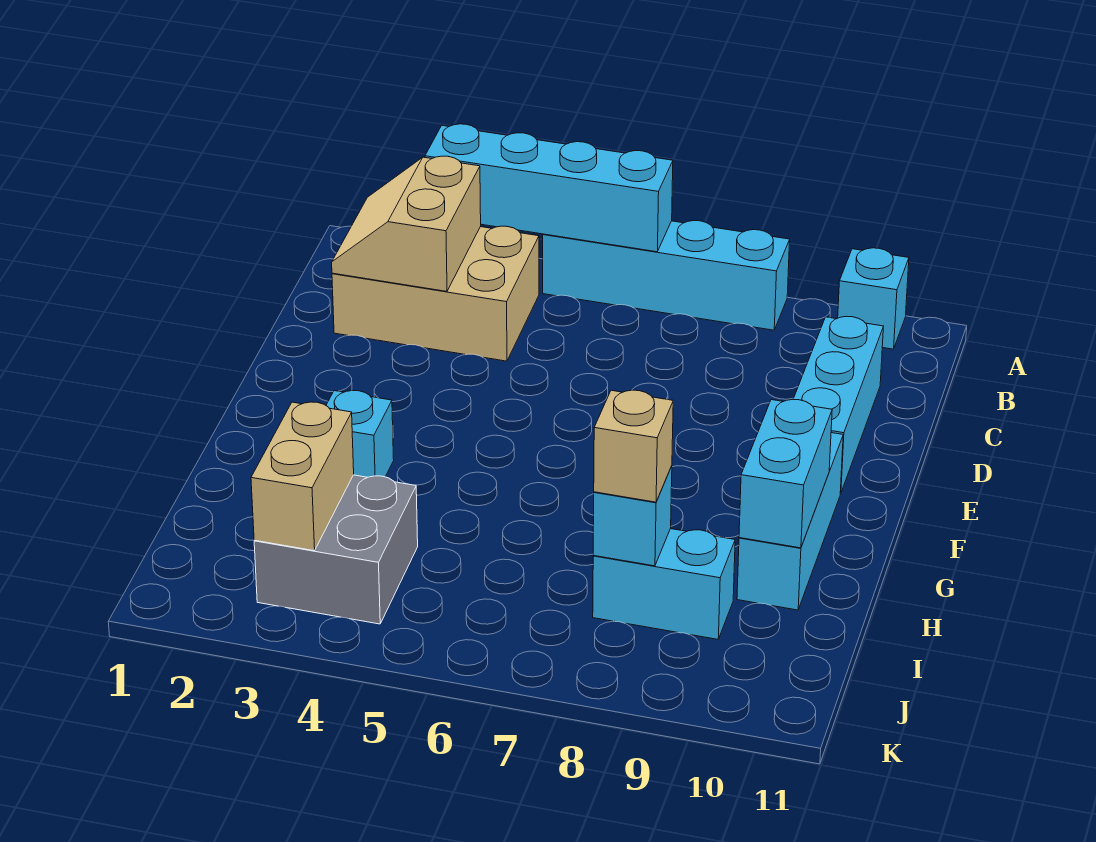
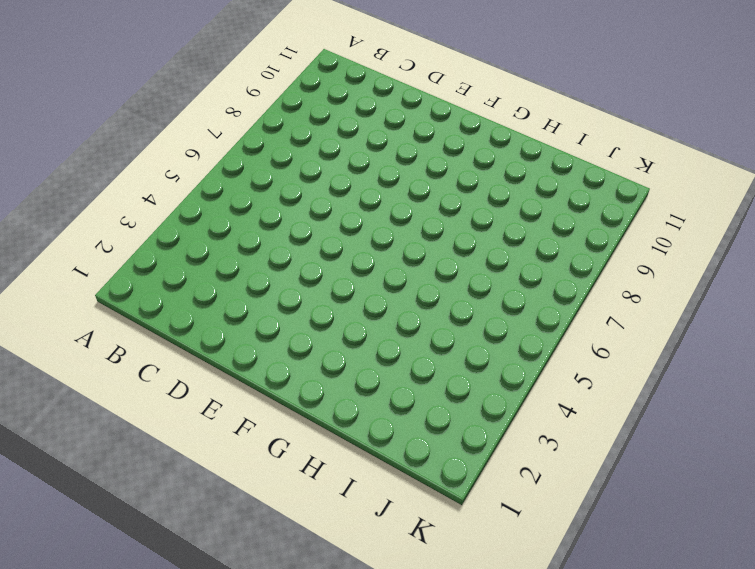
none -> cyan brick A5:A8 level 1
none -> cyan brick A10 level 1
none -> tan brick B2:C4 level 1

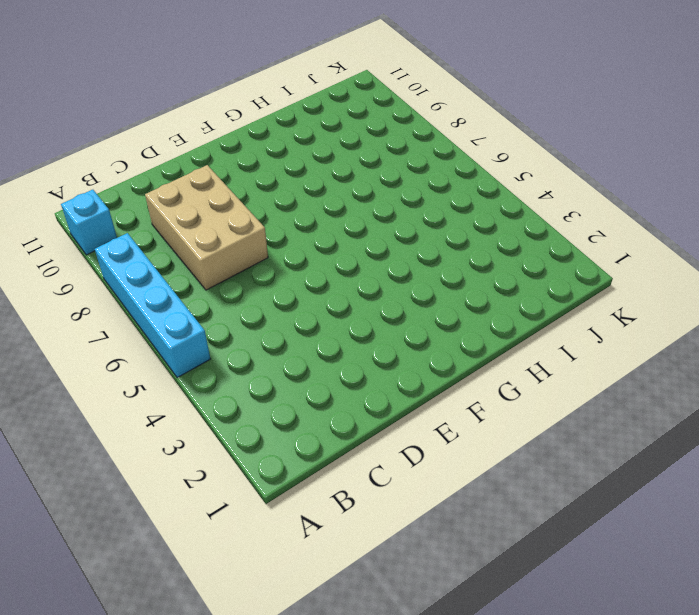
tan brick C7:D9 level 1 -> tan brick B2:C4 level 1
none -> cyan brick C10:E10 level 1
none -> cyan brick F10:H10 level 1
none -> cyan brick G3 level 1

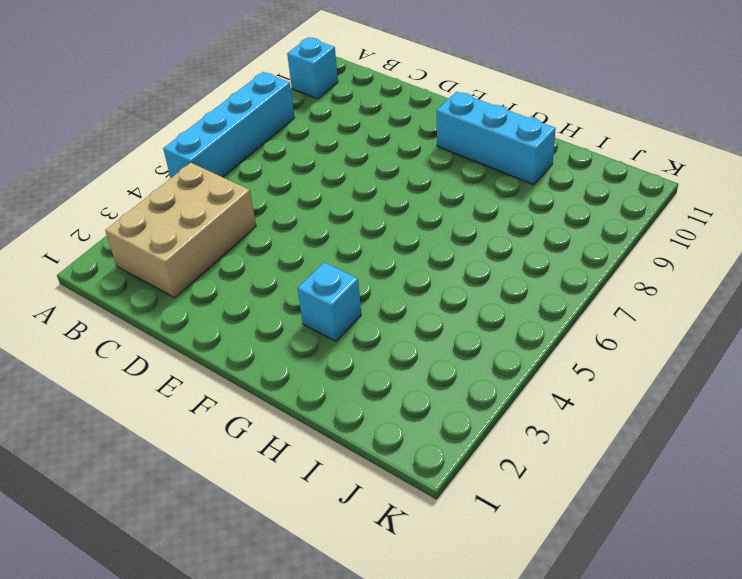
none -> cyan brick C10:E10 level 1
none -> grey brick I3:J4 level 1
none -> cyan brick I8:I9 level 1

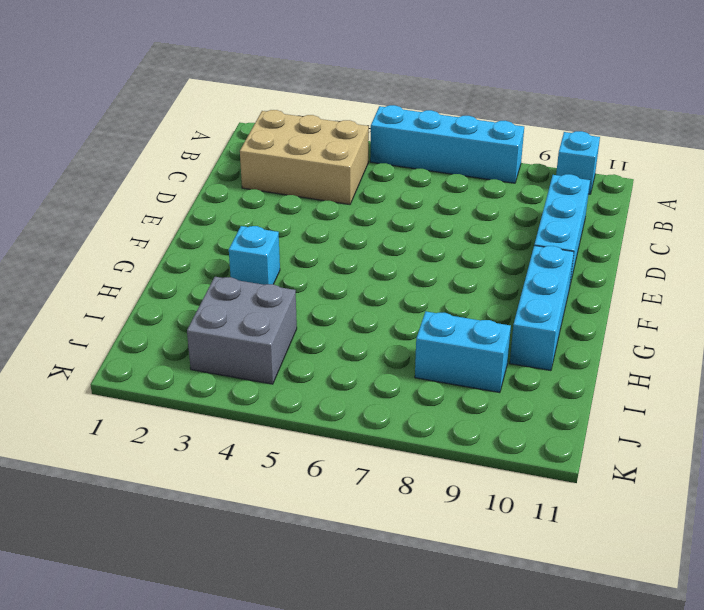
none -> cyan brick A3:A6 level 2
none -> tan slope B2:C3 level 2 top 3
none -> cyan brick G10:H10 level 2

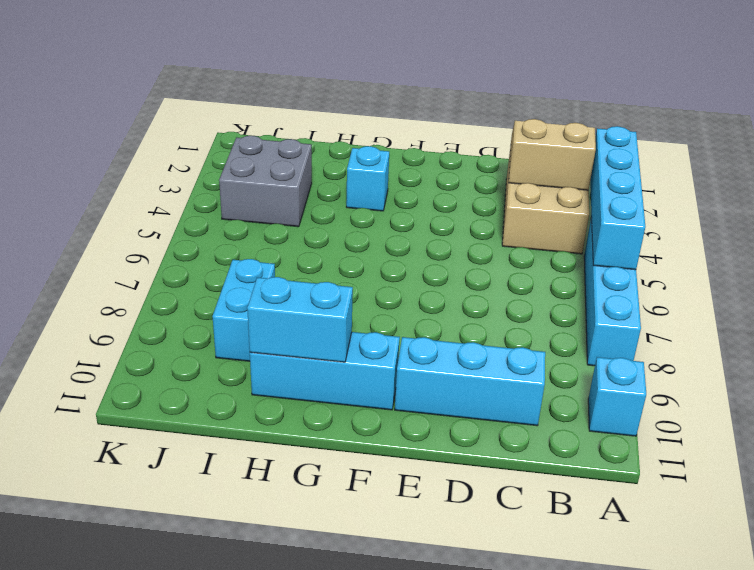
none -> tan brick I3:J3 level 2
none -> cyan brick I8 level 2
none -> tan brick I8 level 3

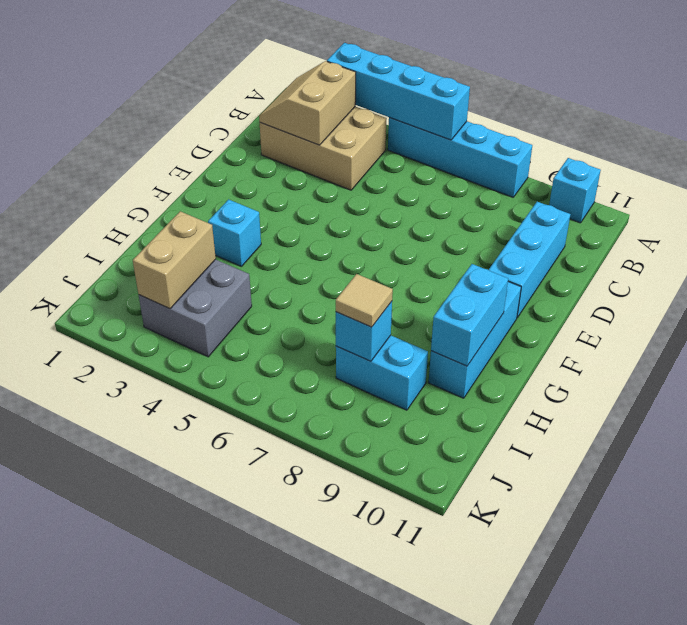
tan tile I8 level 3 -> tan brick I8 level 3

